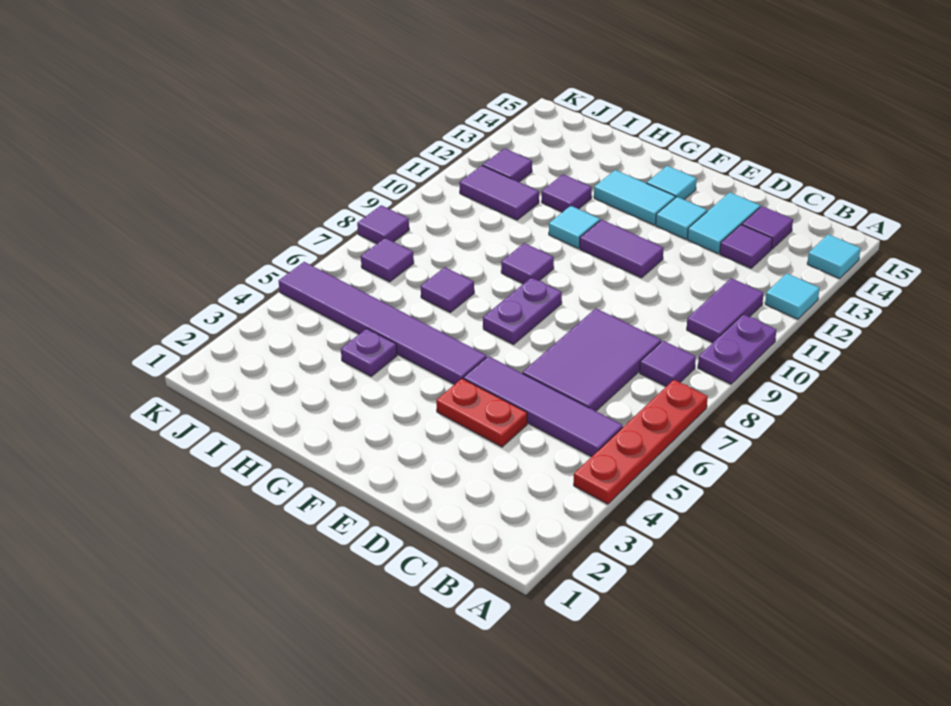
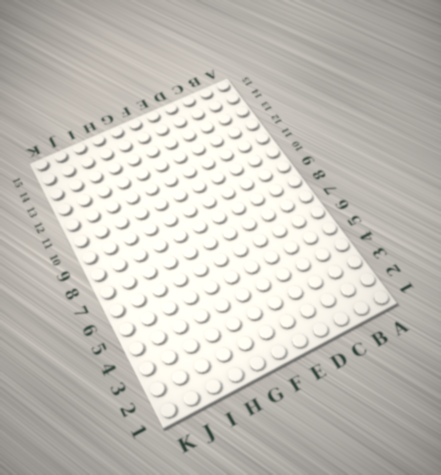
none -> red plate A4:A7 level 1
none -> purple plate A9:A10 level 1
none -> cyan tile A12 level 1

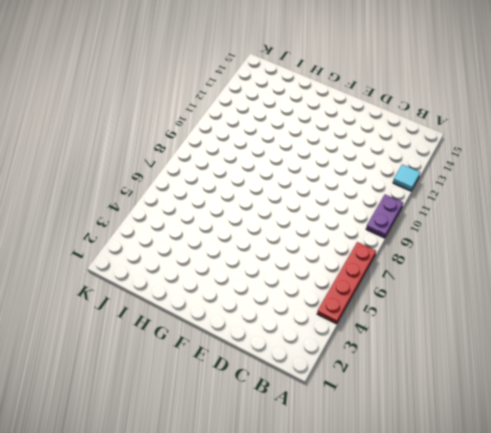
none -> cyan tile A14 level 1
none -> purple tile B5:E5 level 1
none -> purple tile B8 level 1

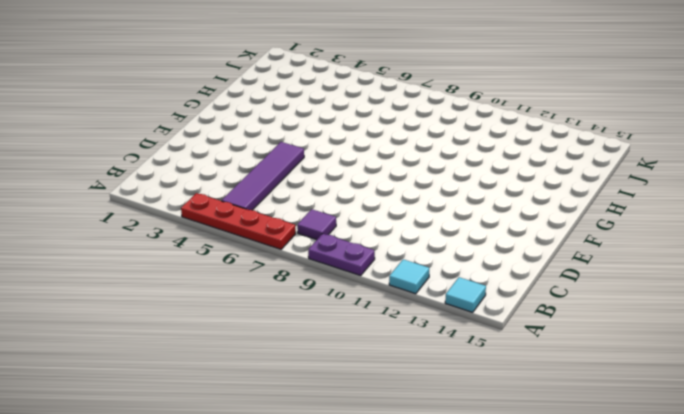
none -> purple tile B10:B11 level 1
none -> purple tile C6:D8 level 1
none -> purple tile C13 level 1

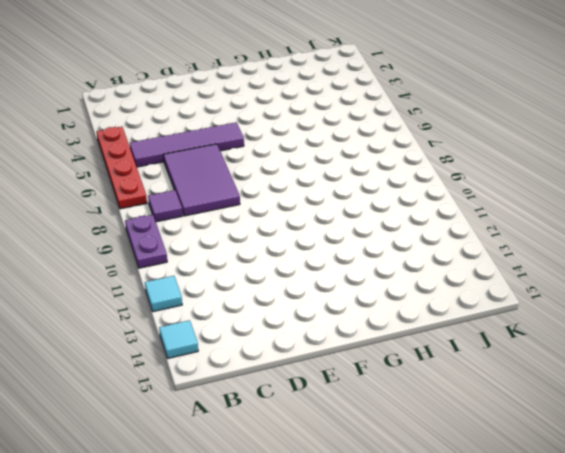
none -> purple tile B10:B11 level 1
none -> purple tile C13 level 1
none -> purple tile C14 level 1

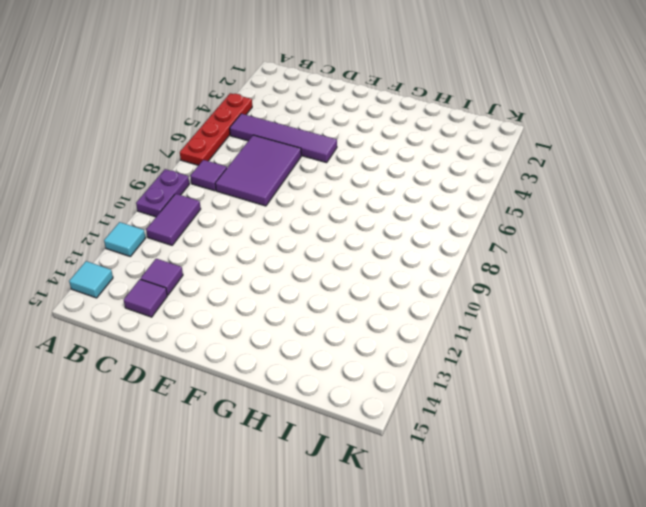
none -> red plate D4:E4 level 1
none -> cyan tile D13:D14 level 1
none -> purple tile E11:F11 level 1

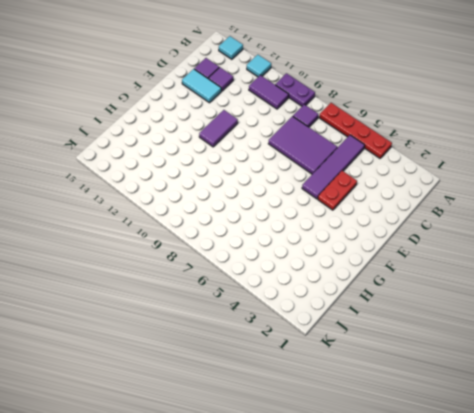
none -> cyan tile E13 level 1
none -> purple tile F5:K5 level 1
none -> purple plate F7:F8 level 1

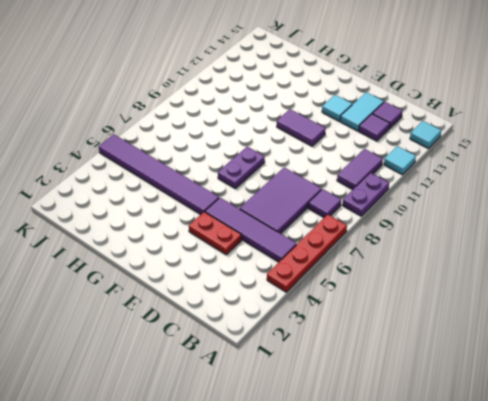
none -> cyan tile F13:G13 level 1
none -> cyan tile F14 level 1
none -> purple tile G9 level 1

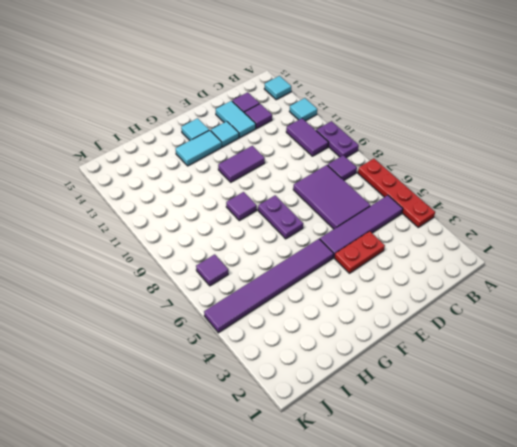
none -> cyan tile G11 level 1
none -> purple plate H4 level 1
none -> purple tile H7 level 1

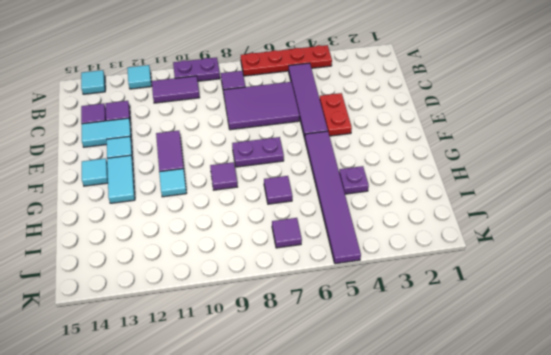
none -> purple tile H12 level 1
none -> purple tile I11:J11 level 1
none -> purple tile J12 level 1

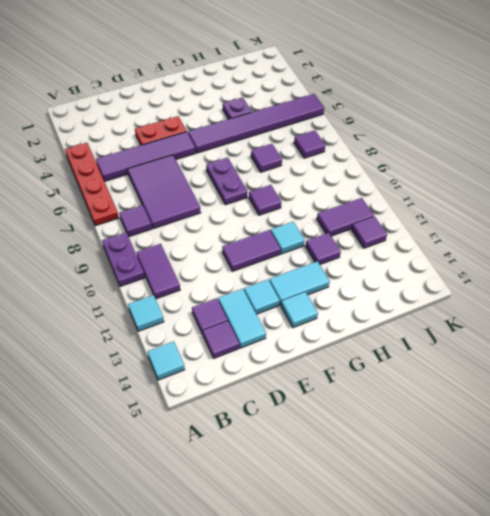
none -> purple tile K8 level 1

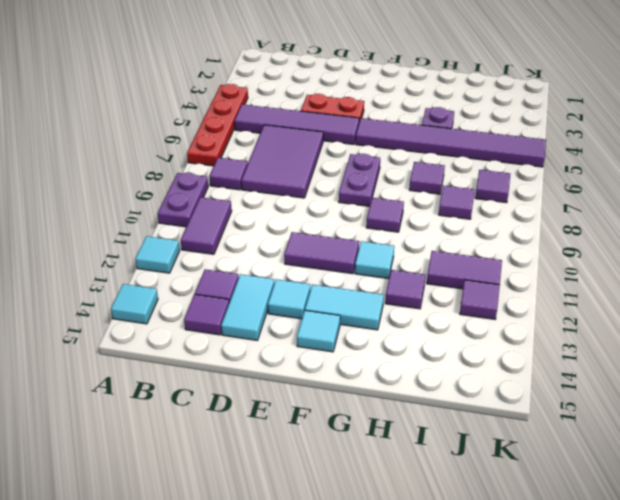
purple tile I8 level 1 -> purple tile K8 level 1

